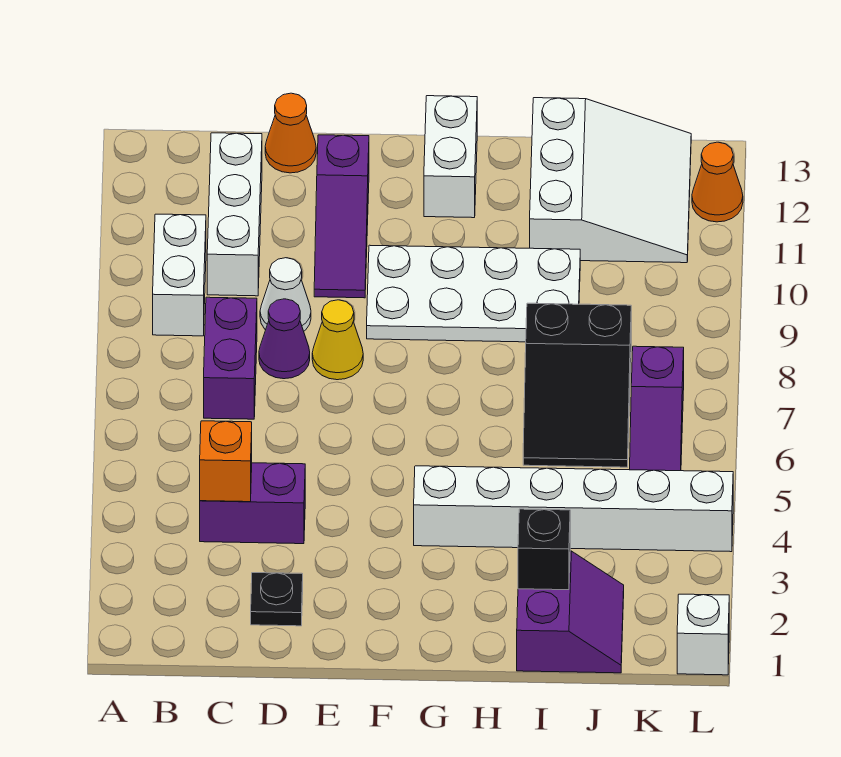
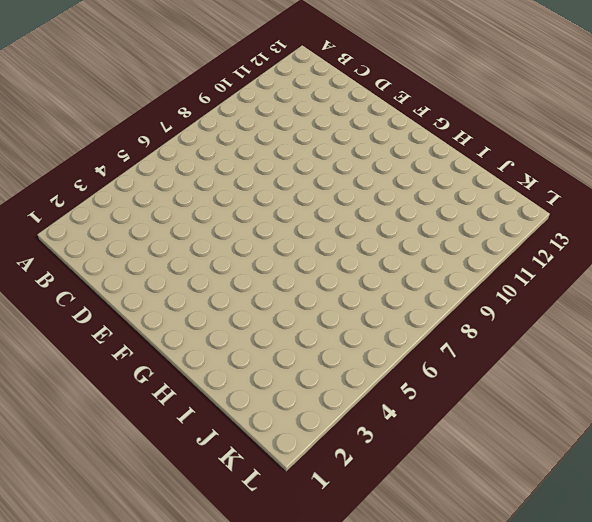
none -> white brick B9:B10 level 1
none -> purple brick C4:D4 level 1
none -> purple brick C7:C8 level 1

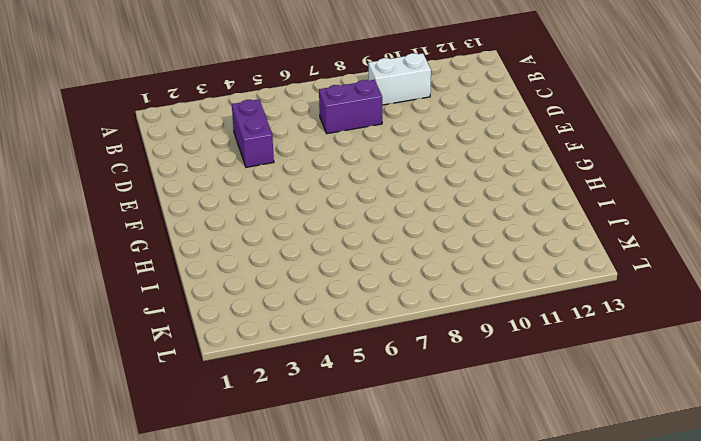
none -> white brick C10:C12 level 1
none -> black plate D2 level 1
none -> purple cone D8 level 1

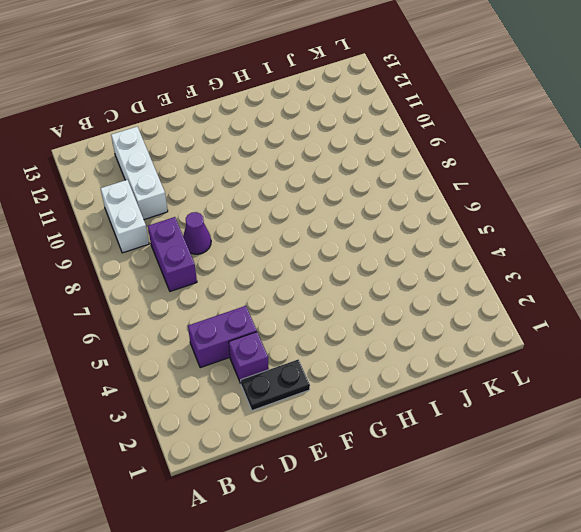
black plate D2:E2 level 1 -> black plate D2 level 1
purple brick D3 level 1 -> none
none -> white cone D9 level 1
none -> orange cone D13 level 1
none -> yellow cone E8 level 1

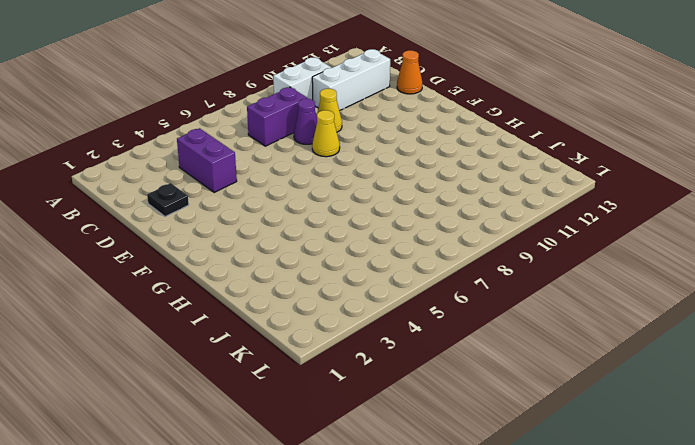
yellow cone D9 level 1 -> white cone D9 level 1
none -> purple slope E10:E12 level 1 top 12
none -> white plate F9:I10 level 1
none -> white brick G4:L4 level 1

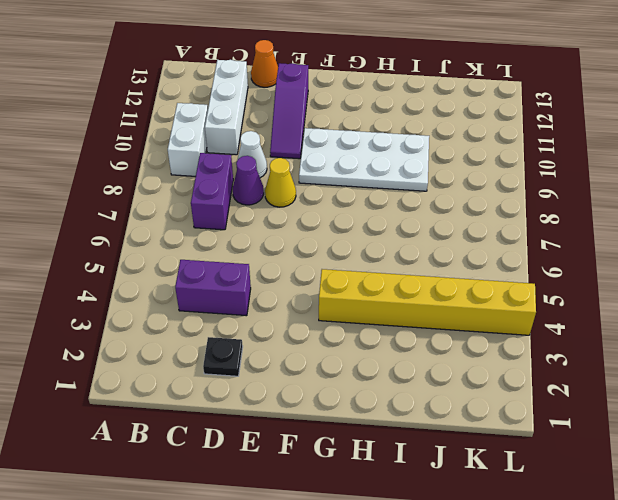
yellow brick G4:L4 level 1 -> white brick G4:L4 level 1
none -> white brick G12:G13 level 1
none -> purple slope I1:J2 level 1 top I
none -> black slope I6:J8 level 1 top 8

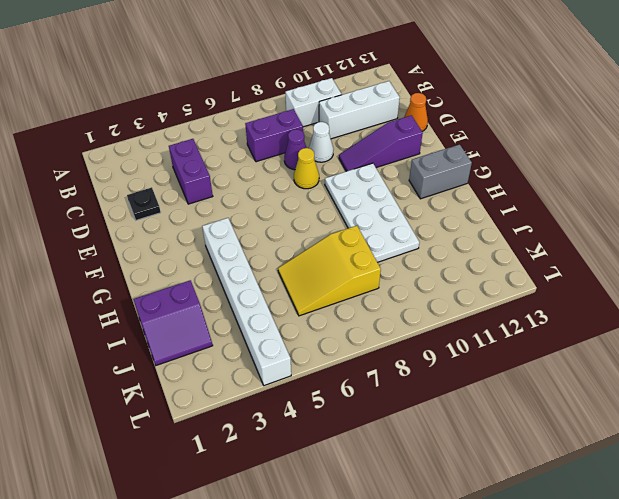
grey brick G12:G13 level 1 -> white brick G12:G13 level 1
yellow slope I6:J8 level 1 top 8 -> black slope I6:J8 level 1 top 8
none -> white slope I11:K13 level 1 top I
none -> purple slope K5:K7 level 1 top 7
none -> white brick L1 level 1

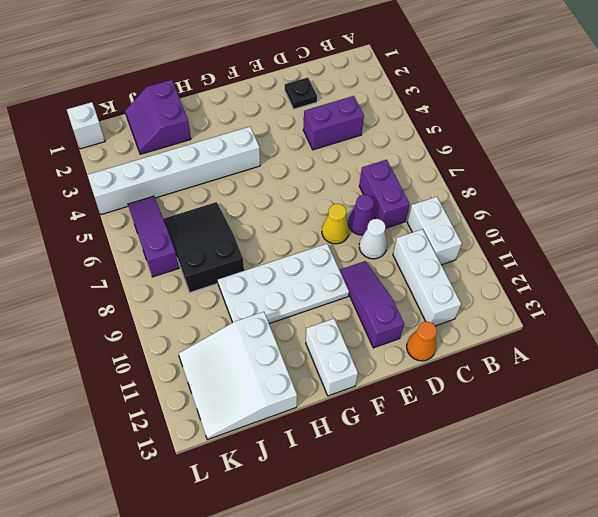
none -> orange cone L12 level 1
none -> orange brick C4 level 2
none -> black brick I2 level 2

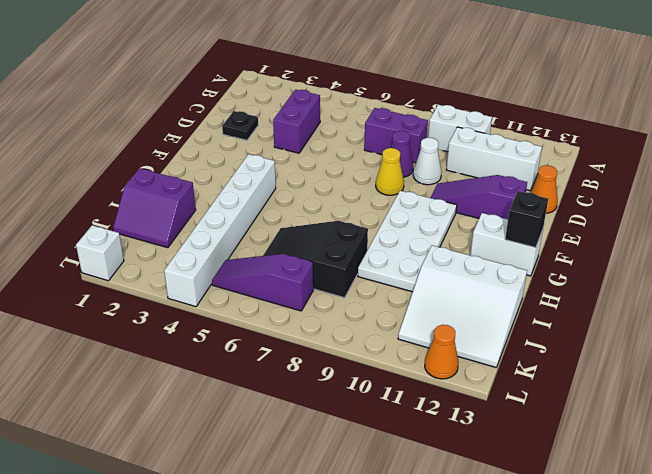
black brick G13 level 2 -> black brick I2 level 2
none -> orange brick C4 level 2

